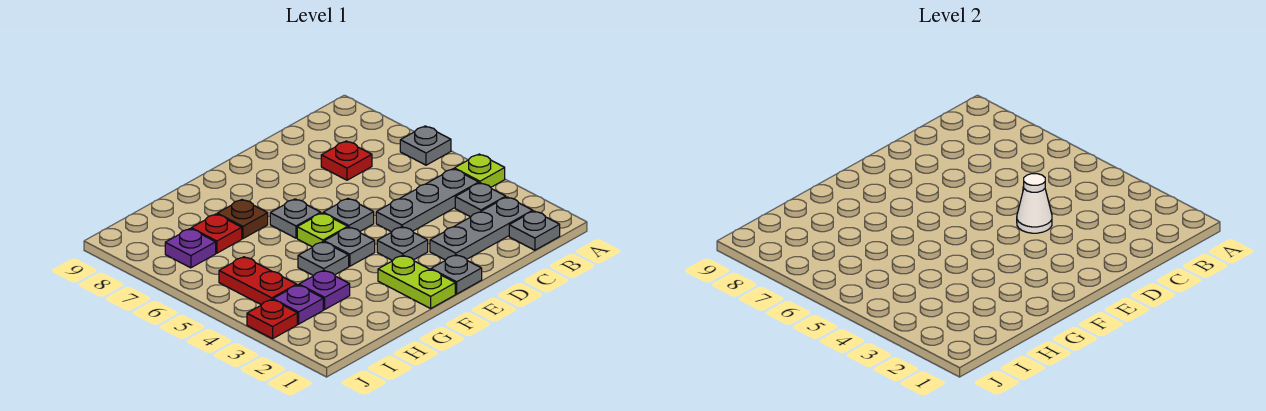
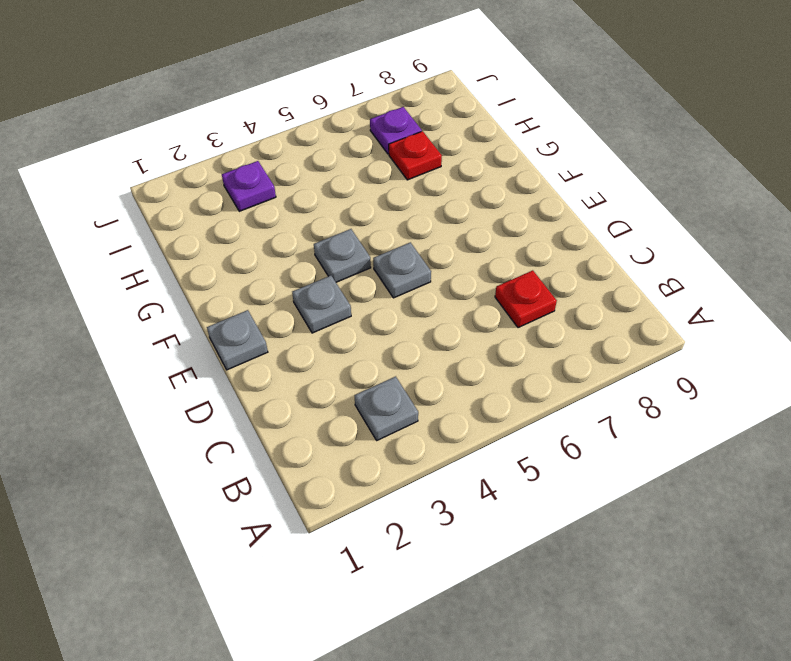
none -> lime plate A4 level 1
none -> grey plate A6 level 1
none -> grey plate B1 level 1

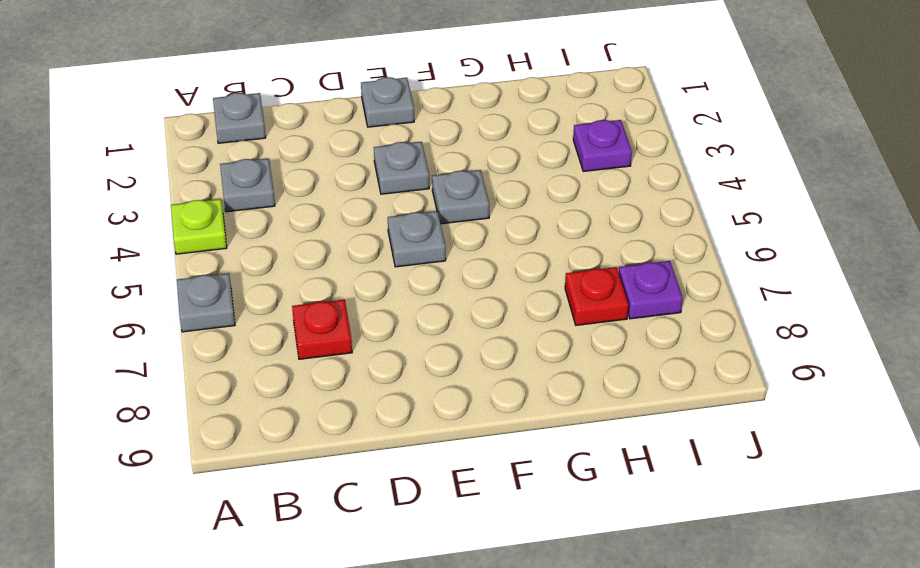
none -> grey plate B2:D2 level 1
none -> grey plate B4:D4 level 1
none -> lime plate F1:F2 level 1

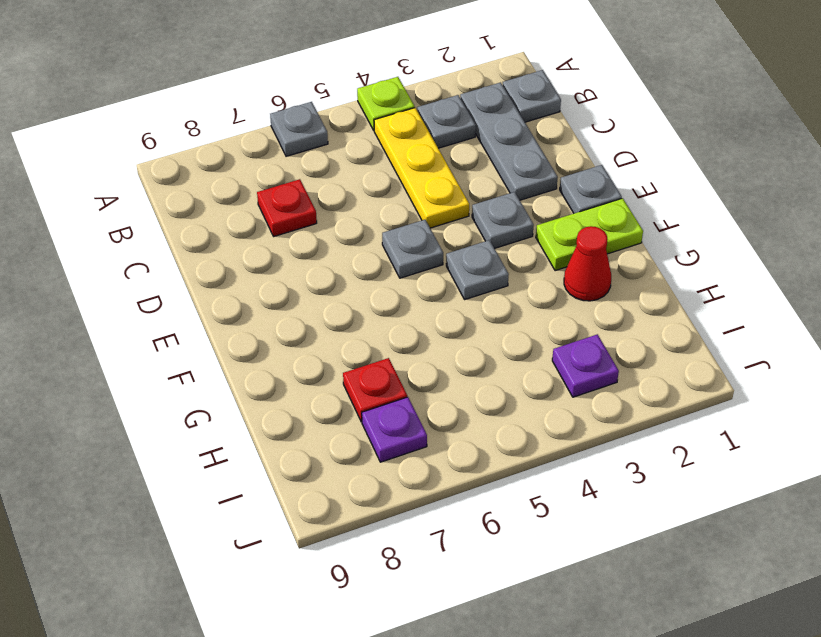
yellow plate B4:D4 level 1 -> grey plate B4:D4 level 1
red cone G2 level 1 -> none
none -> lime plate F5 level 1
none -> grey plate F6 level 1
none -> grey plate G4 level 1

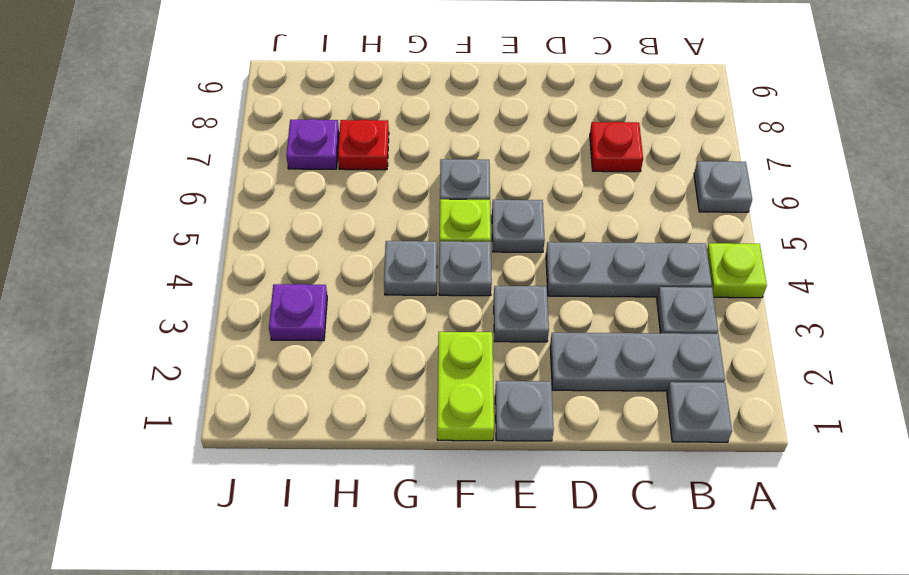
none -> brown plate G7 level 1
none -> purple plate H3 level 1
none -> red plate I4:I5 level 1

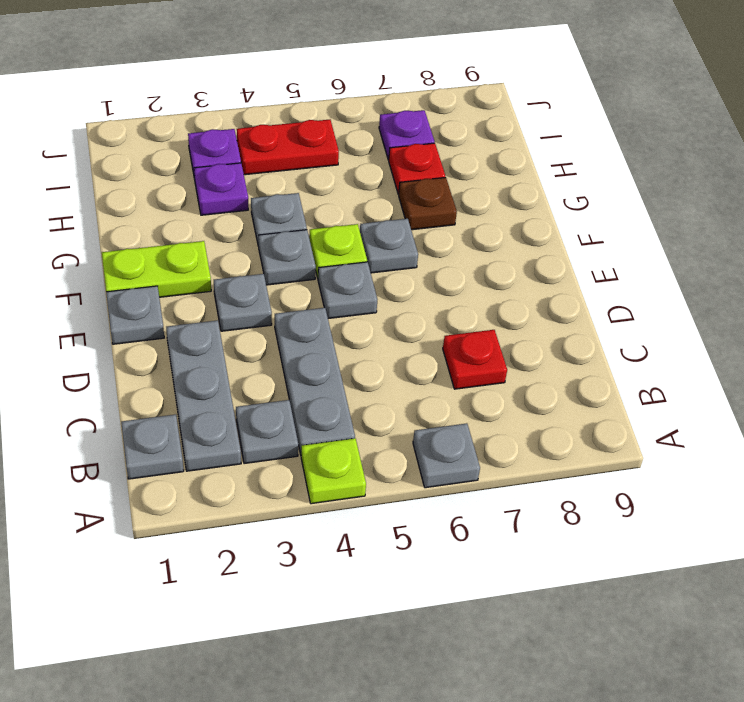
none -> red plate J3 level 1
none -> white cone D4 level 2

